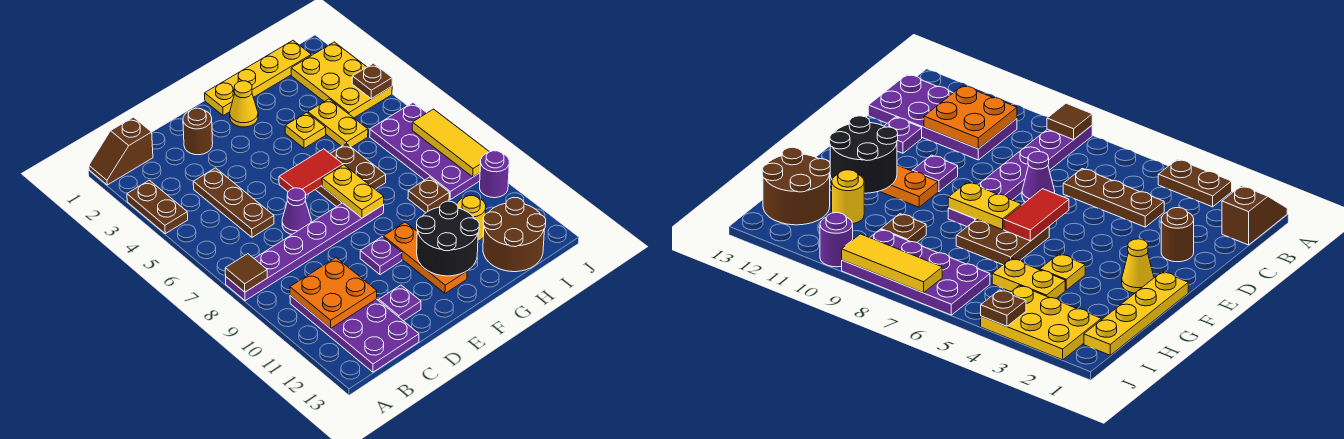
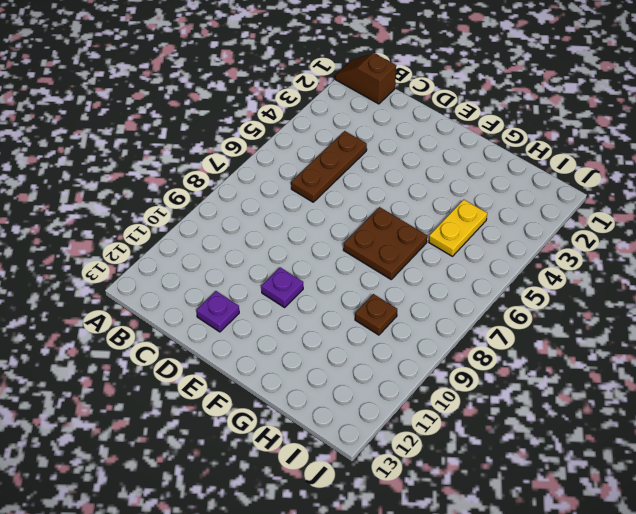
none -> brown plate A3:A4 level 1
none -> purple plate A8:F8 level 1
none -> purple plate B10:C13 level 1

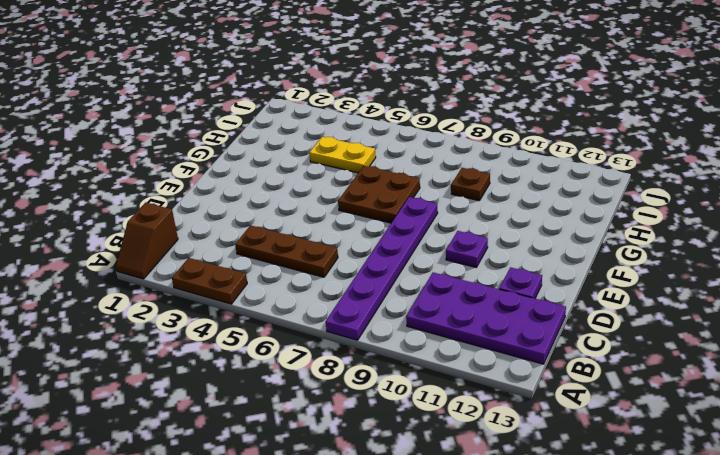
none -> brown round brick D2 level 1
none -> purple cone D7 level 1
none -> yellow plate F1:I1 level 1

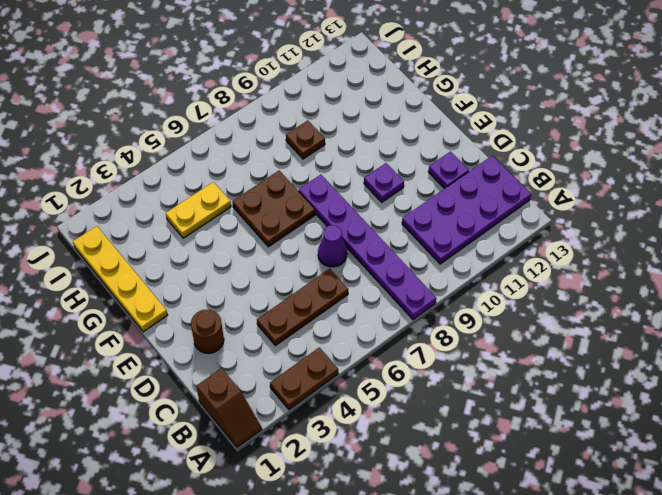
none -> yellow cone F2 level 1
none -> orange plate F10:F12 level 1
none -> yellow plate G4 level 1

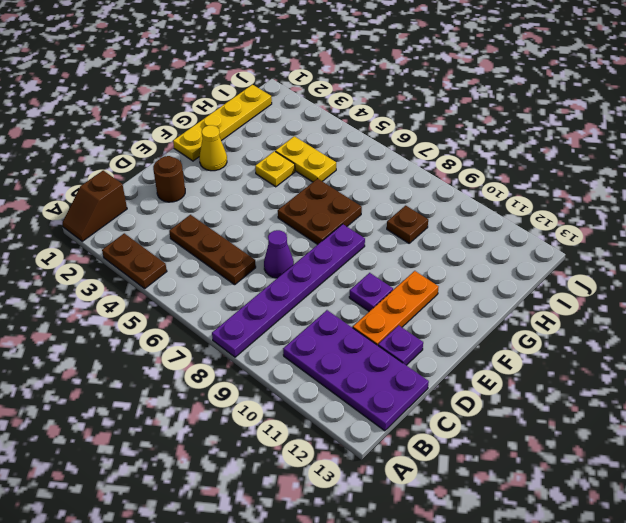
orange plate D11:F11 level 1 -> orange plate F10:F12 level 1
none -> yellow round brick H11 level 1
none -> brown round brick H12:I13 level 1
none -> yellow plate I2:J4 level 1

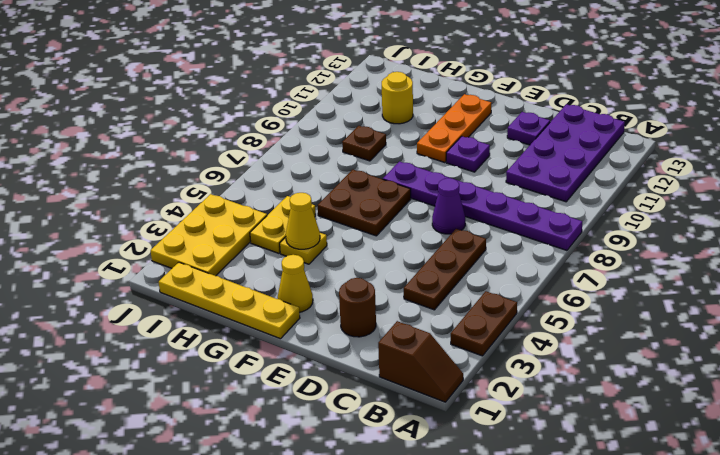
yellow cone G4 level 2 -> none
none -> brown round brick H12:I13 level 1
none -> purple plate I6:J9 level 1
none -> purple round brick J10 level 1

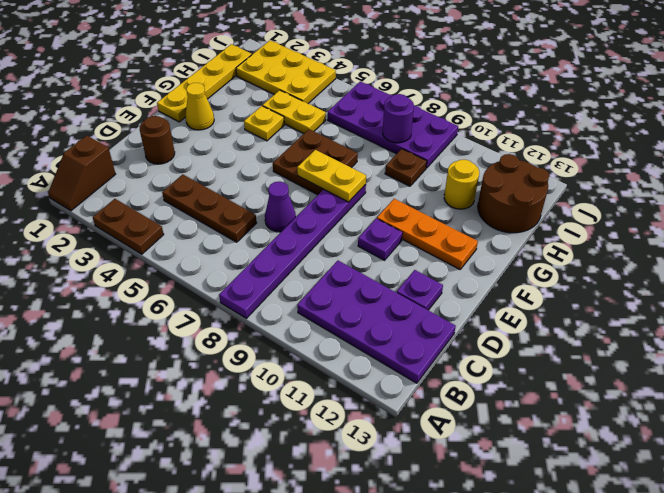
purple round brick I8 level 2 -> purple round brick J10 level 1
none -> brown tile A8 level 2
none -> orange plate B10:C11 level 2
none -> red tile E6:F6 level 2

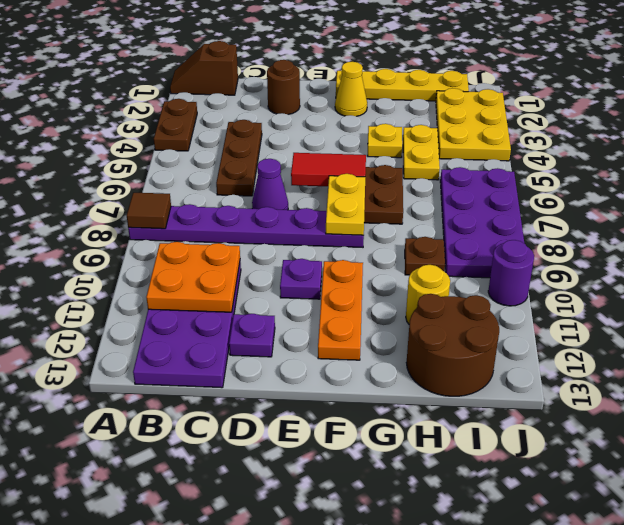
none -> black round brick F11:G12 level 2
none -> brown plate J4 level 2
none -> yellow tile J7:J9 level 2

